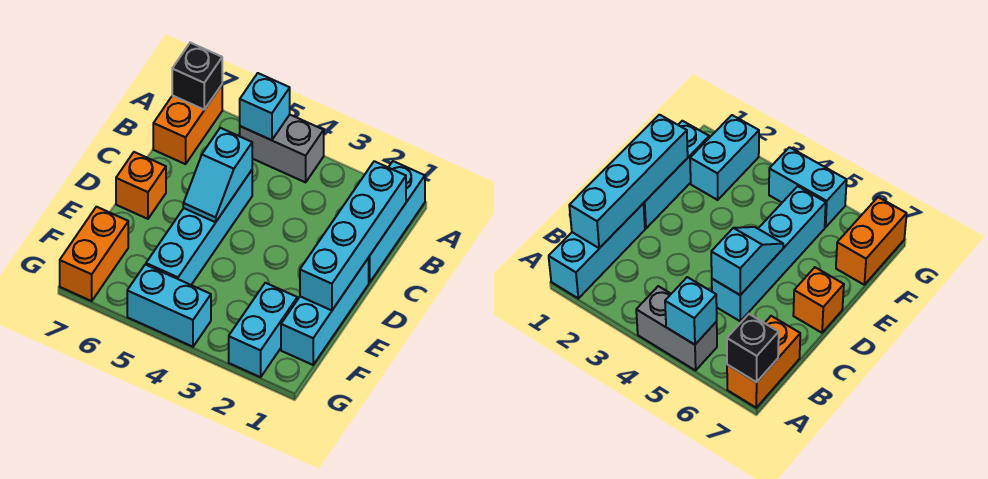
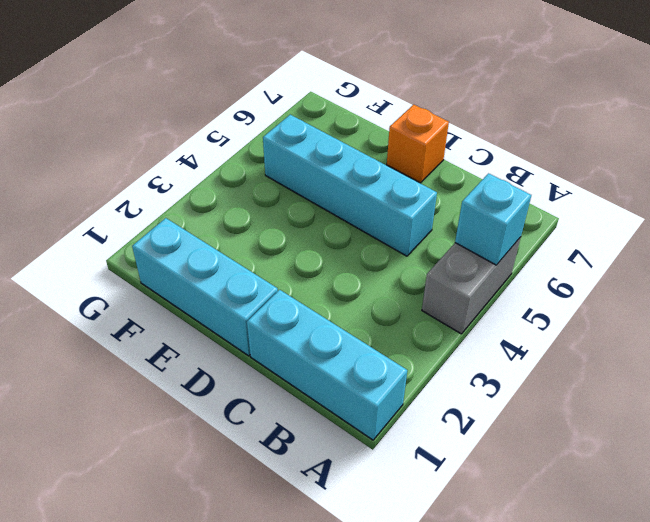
none -> orange brick A7:B7 level 1
none -> cyan brick F2:G2 level 1
none -> orange brick F7:G7 level 1

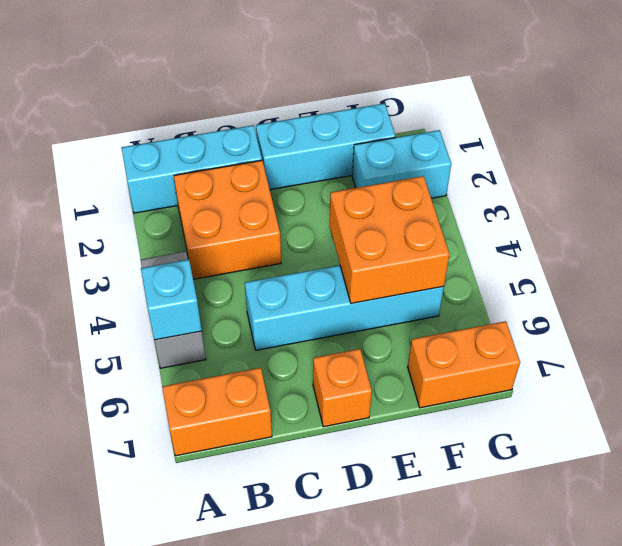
orange brick B2:C3 level 1 -> none
orange brick E4:F5 level 2 -> none
none -> cyan brick G4:G5 level 1
none -> black brick A7 level 2
none -> cyan brick B1:E1 level 2

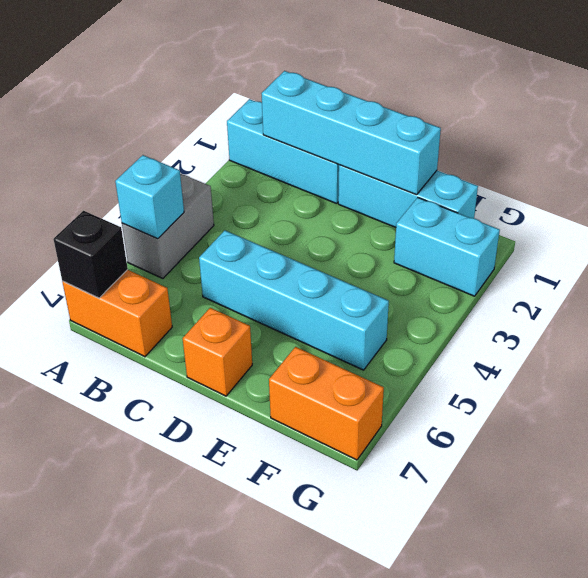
none -> cyan brick G4:G5 level 1
none -> cyan slope C5:D5 level 2 top C

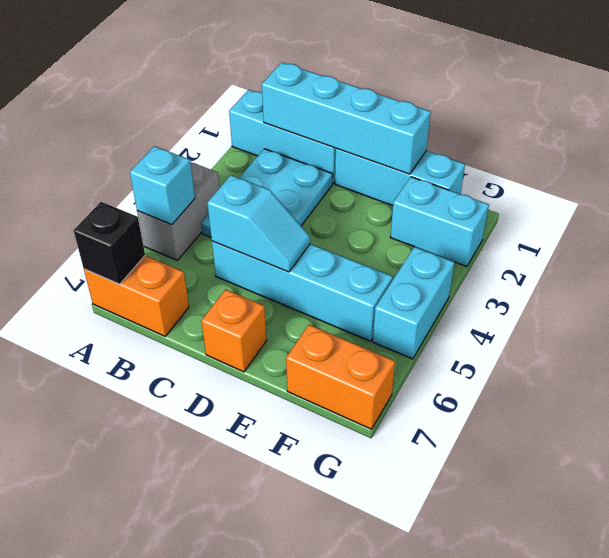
cyan plate B2:C4 level 1 -> none

